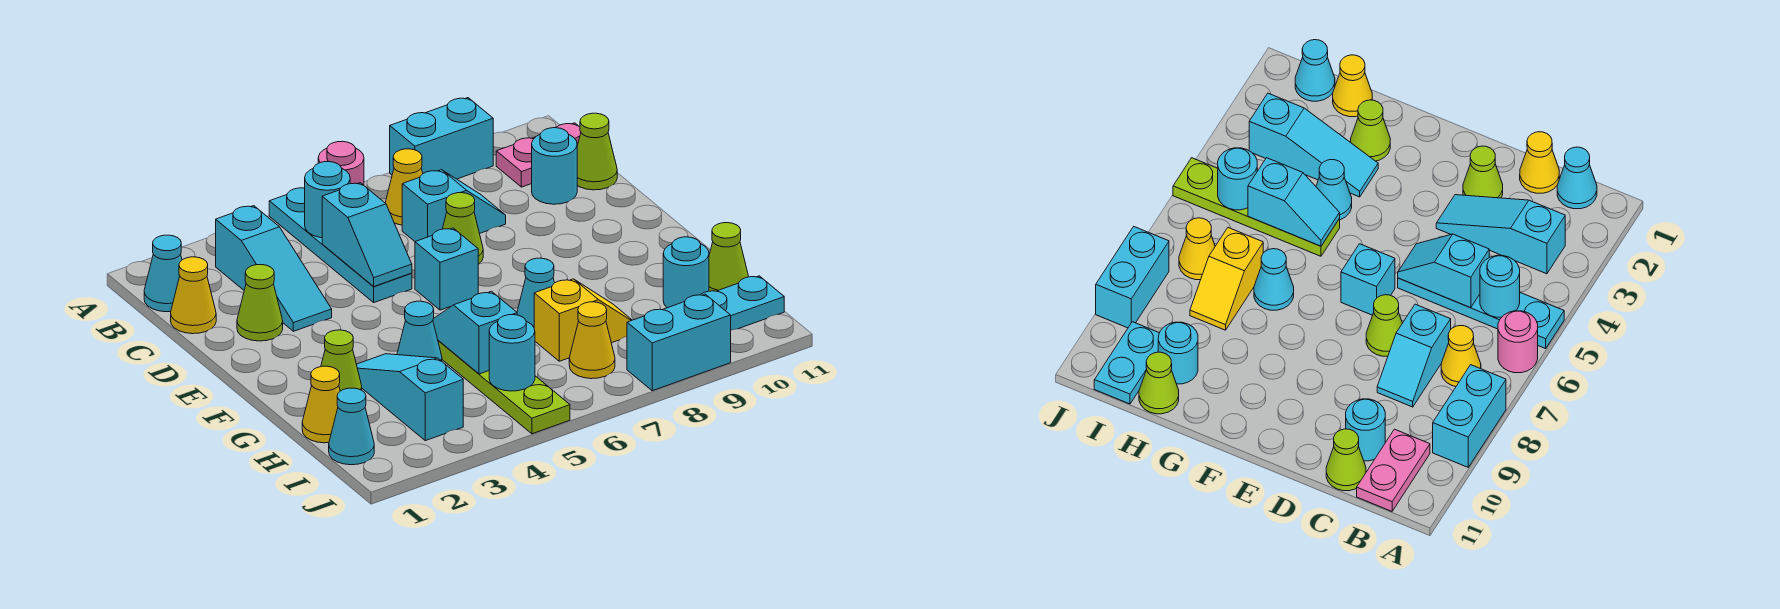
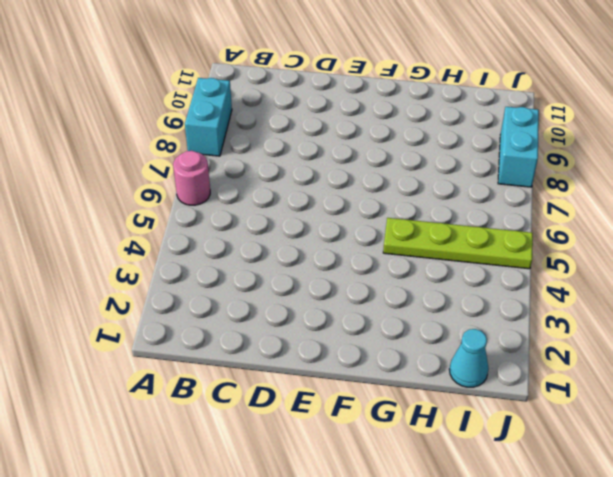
none -> cyan plate A5:D5 level 1
none -> cyan cone B1 level 1
none -> cyan slope B3:D3 level 1 top B
none -> yellow cone B7 level 1

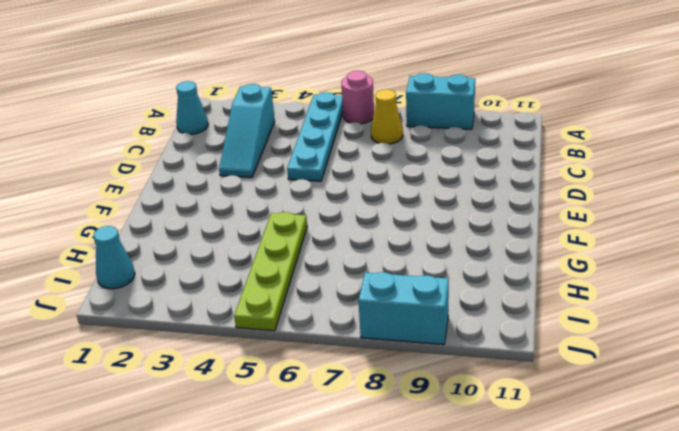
none -> pink plate B10:B11 level 1
none -> yellow cone C1 level 1
none -> cyan slope C7:C8 level 1 top 7
none -> cyan round brick C10 level 1

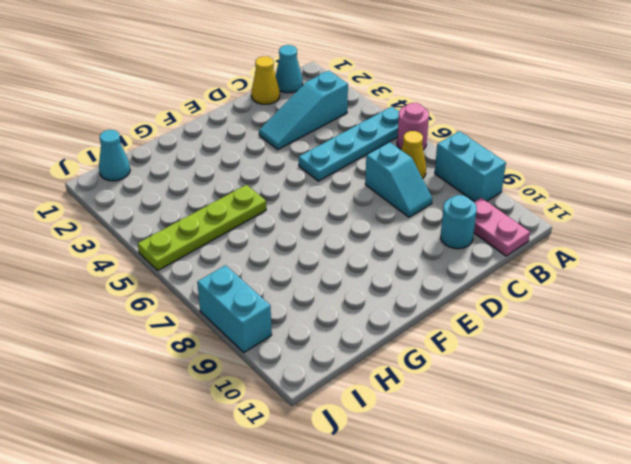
none -> lime cone C11 level 1
none -> lime cone D2 level 1
none -> lime cone D7 level 1
none -> cyan brick E6 level 1

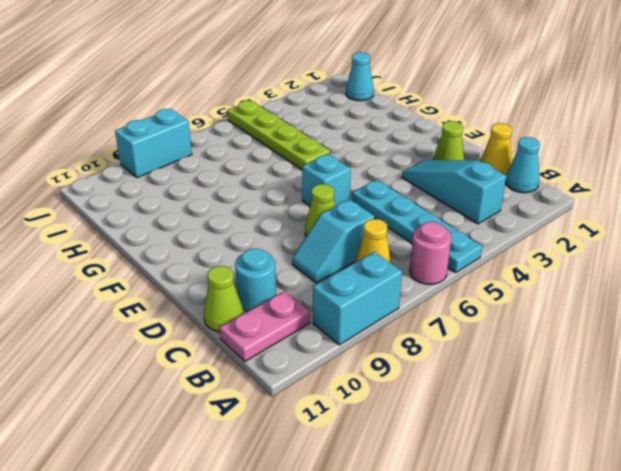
none -> lime cone G2 level 1
none -> cyan slope G3:I3 level 1 top I
none -> cyan cone G4 level 1
none -> cyan cone G7 level 1

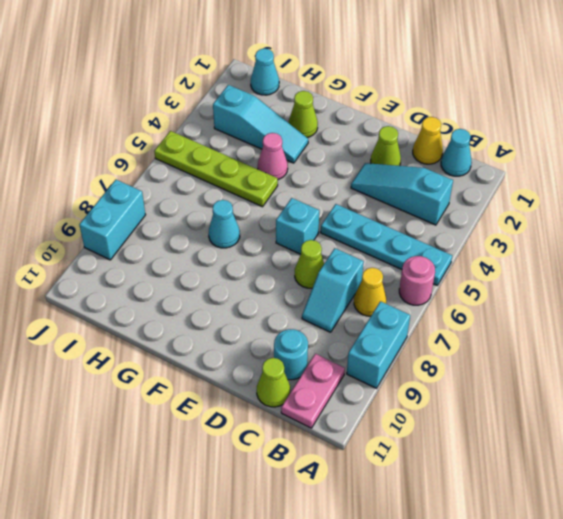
pink cone G4 level 1 -> cyan cone G4 level 1
none -> yellow cone H1 level 1
none -> yellow slope H7:H8 level 1 top 7
none -> cyan round brick H10 level 1
none -> lime cone H11 level 1

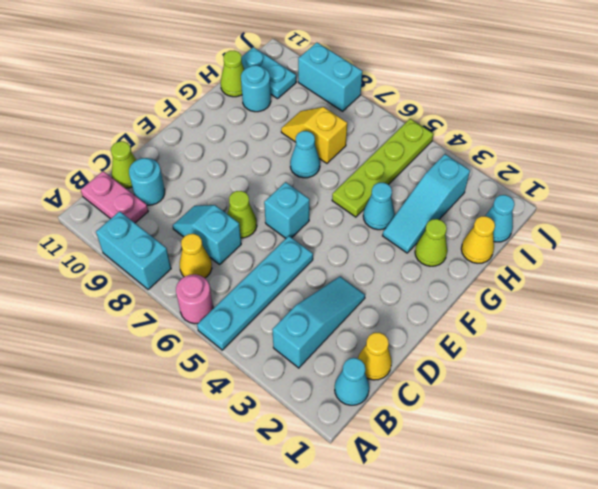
none -> lime cone D2 level 1
none -> yellow cone I7 level 1
none -> cyan round brick B5 level 2
none -> cyan slope C5:D5 level 2 top C

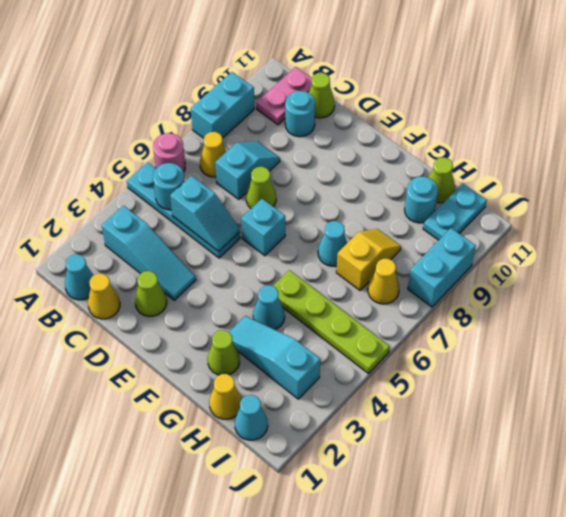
none -> cyan slope G5:H5 level 2 top H
none -> cyan round brick I5 level 2

